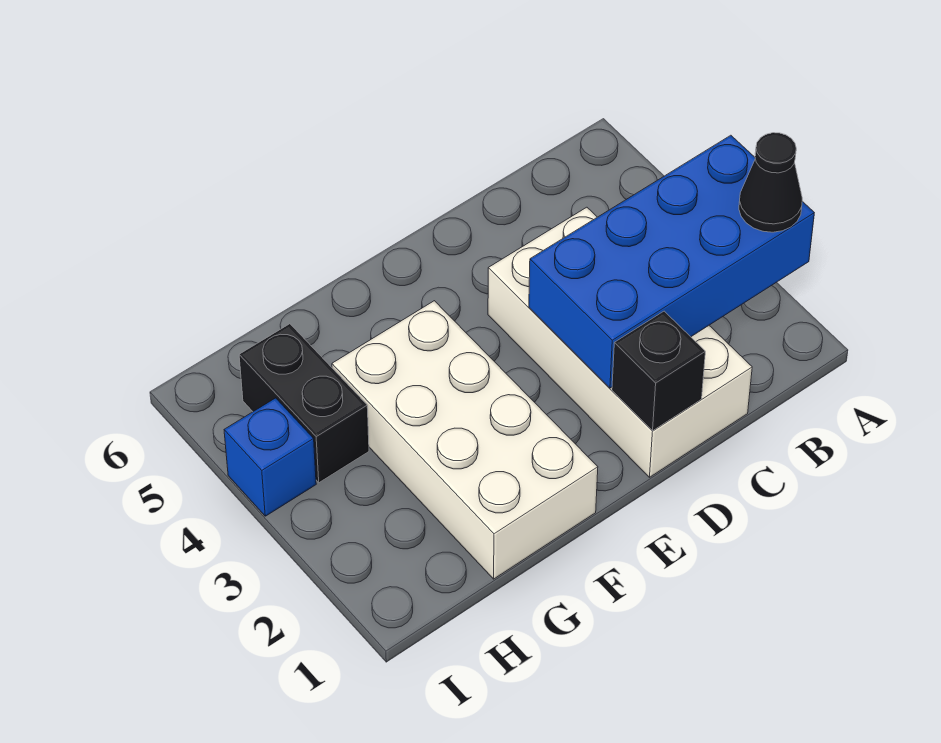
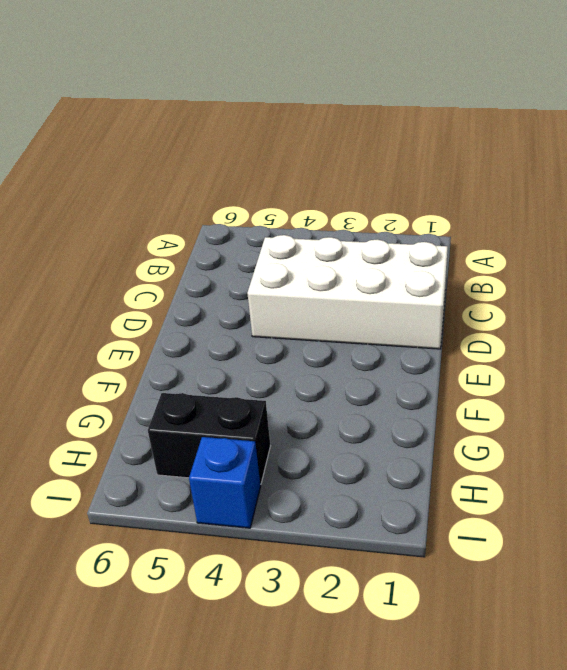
none -> white brick F1:G4 level 1
none -> blue brick A2:D3 level 2

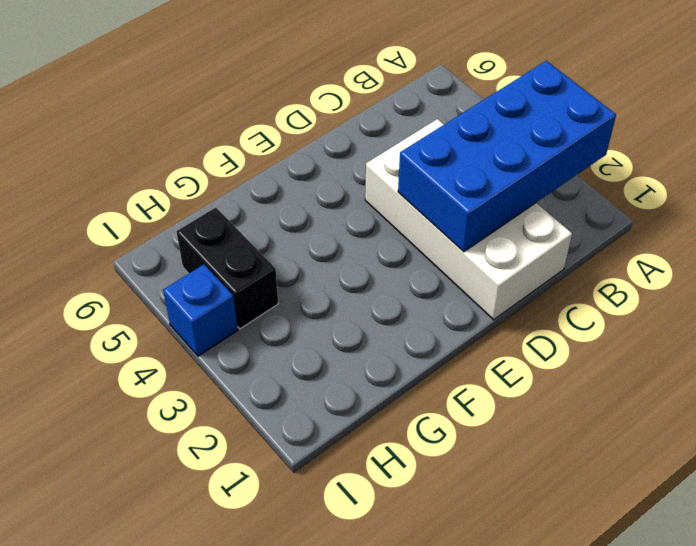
none -> white brick F1:G4 level 1
none -> black brick D1 level 2

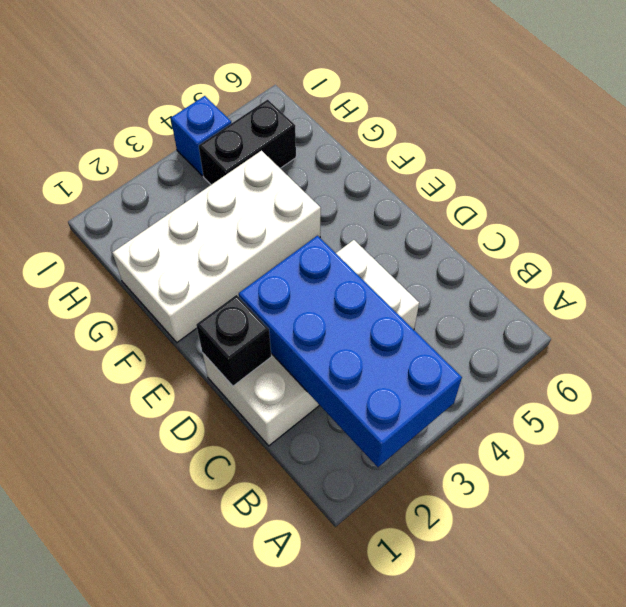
none -> black cone A2 level 3

